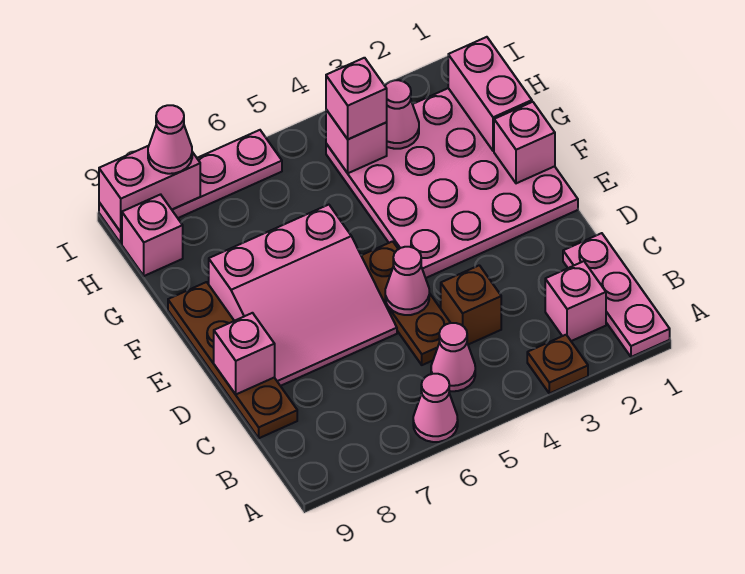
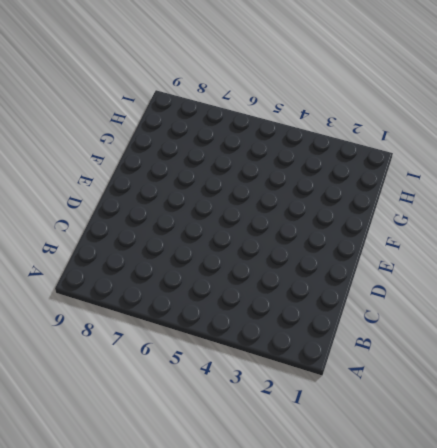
none -> pink plate A1:C1 level 1
none -> brown plate A3 level 1
none -> pink cone A6 level 1

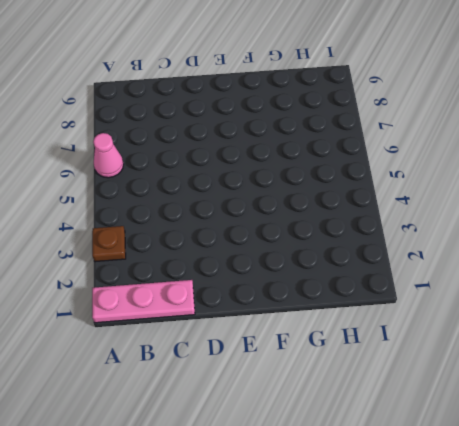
none -> pink brick B2 level 1
none -> pink cone B5 level 1
none -> brown brick C4 level 1

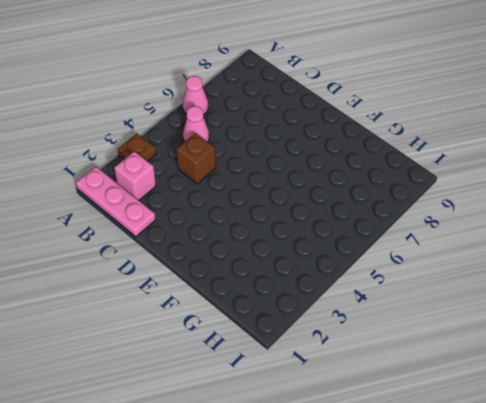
none -> brown plate C5:E5 level 1
none -> brown plate C9:F9 level 1
none -> pink slope D6:F8 level 1 top F

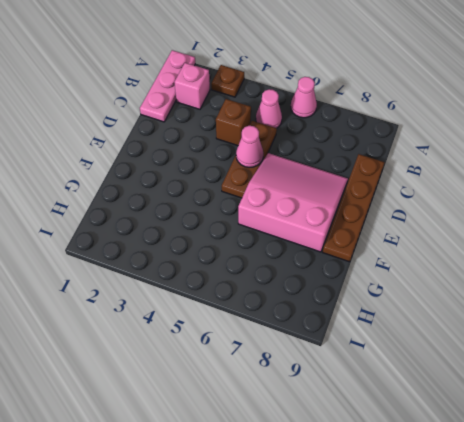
none -> pink plate E1:H4 level 1
none -> pink brick H9 level 1
none -> pink plate I6:I9 level 1

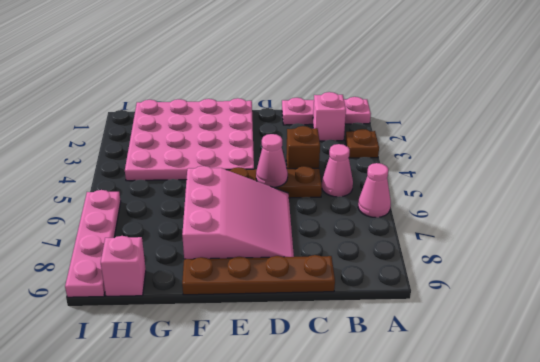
none -> pink brick D9 level 2
none -> pink brick F1 level 2
none -> pink brick G1:H1 level 2

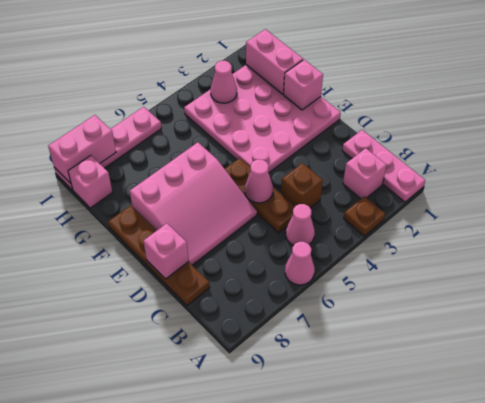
none -> pink brick H4 level 2
none -> pink brick H4 level 3
none -> pink cone I8 level 3

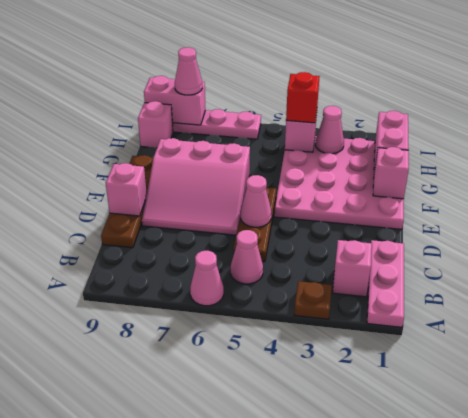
red brick H4 level 3 -> pink brick H4 level 3
none -> brown brick C4 level 1

